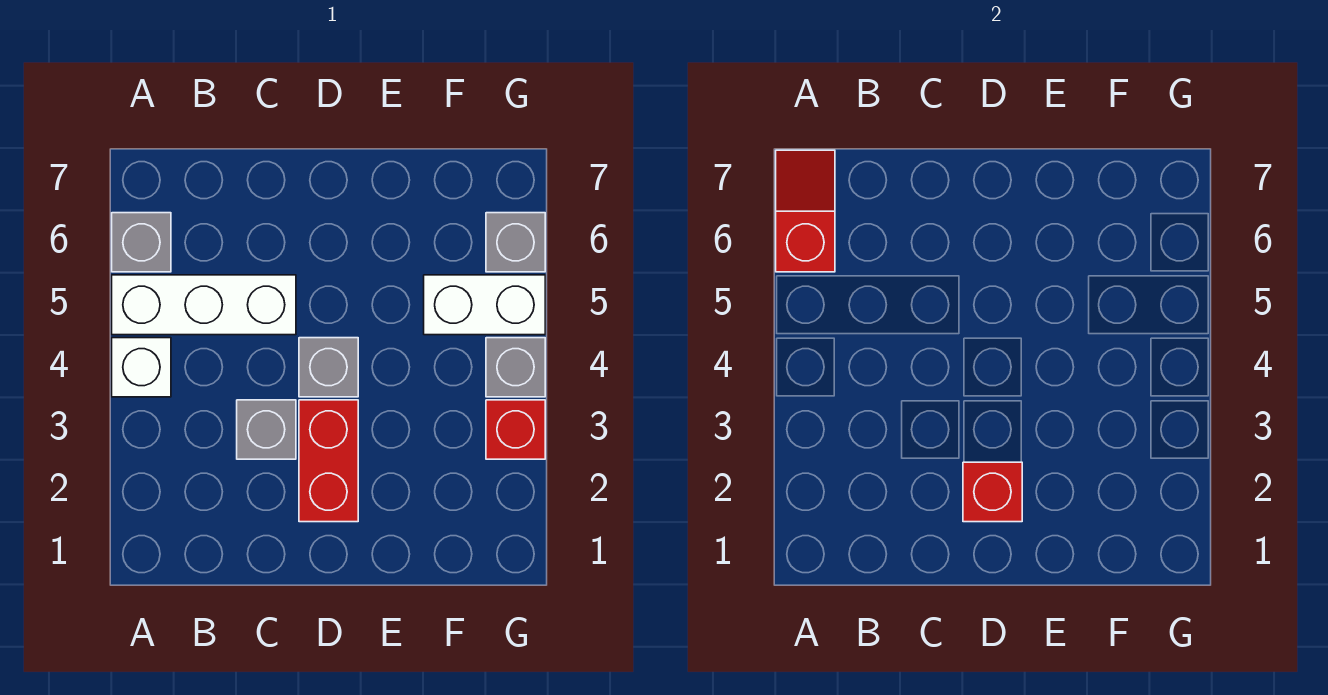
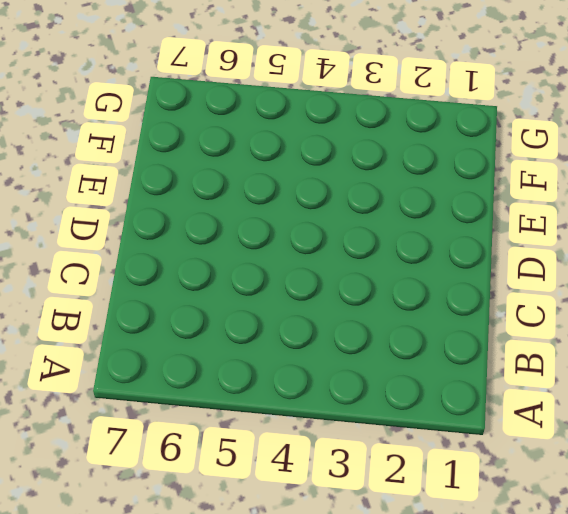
none -> white brick A4 level 1
none -> white brick A5:C5 level 1
none -> grey brick A6 level 1

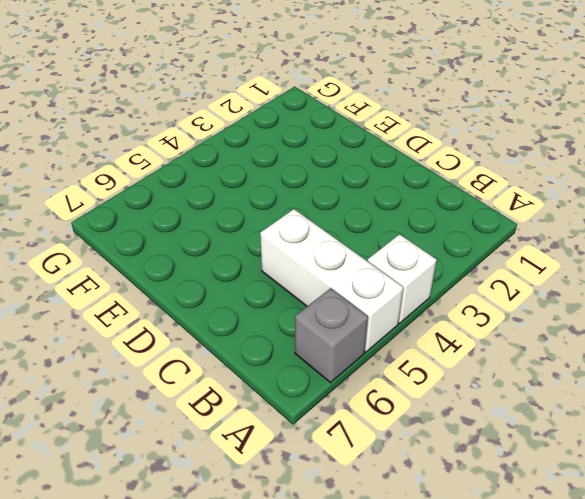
none -> grey brick C3 level 1
none -> red brick D2:D3 level 1
none -> grey brick D4 level 1

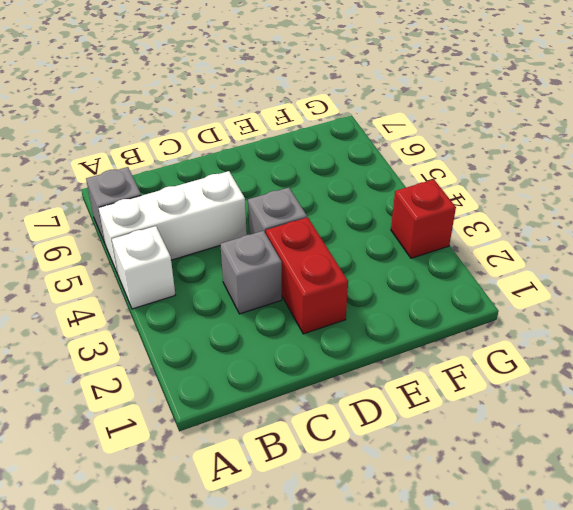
none -> white brick F5:G5 level 1
none -> grey brick G4 level 1
none -> grey brick G6 level 1

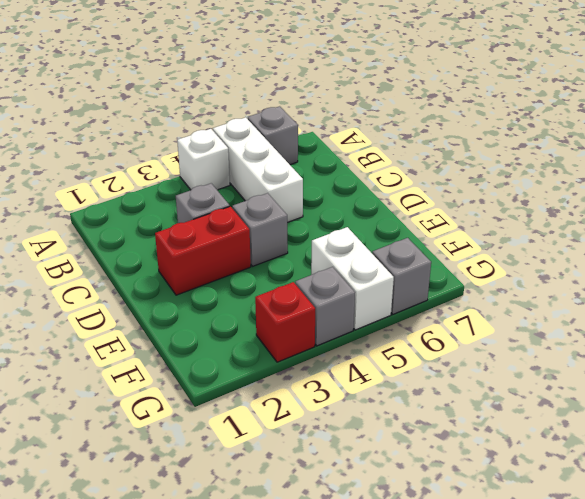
none -> red slope A6:A7 level 2 top 6
none -> red brick D2 level 2

